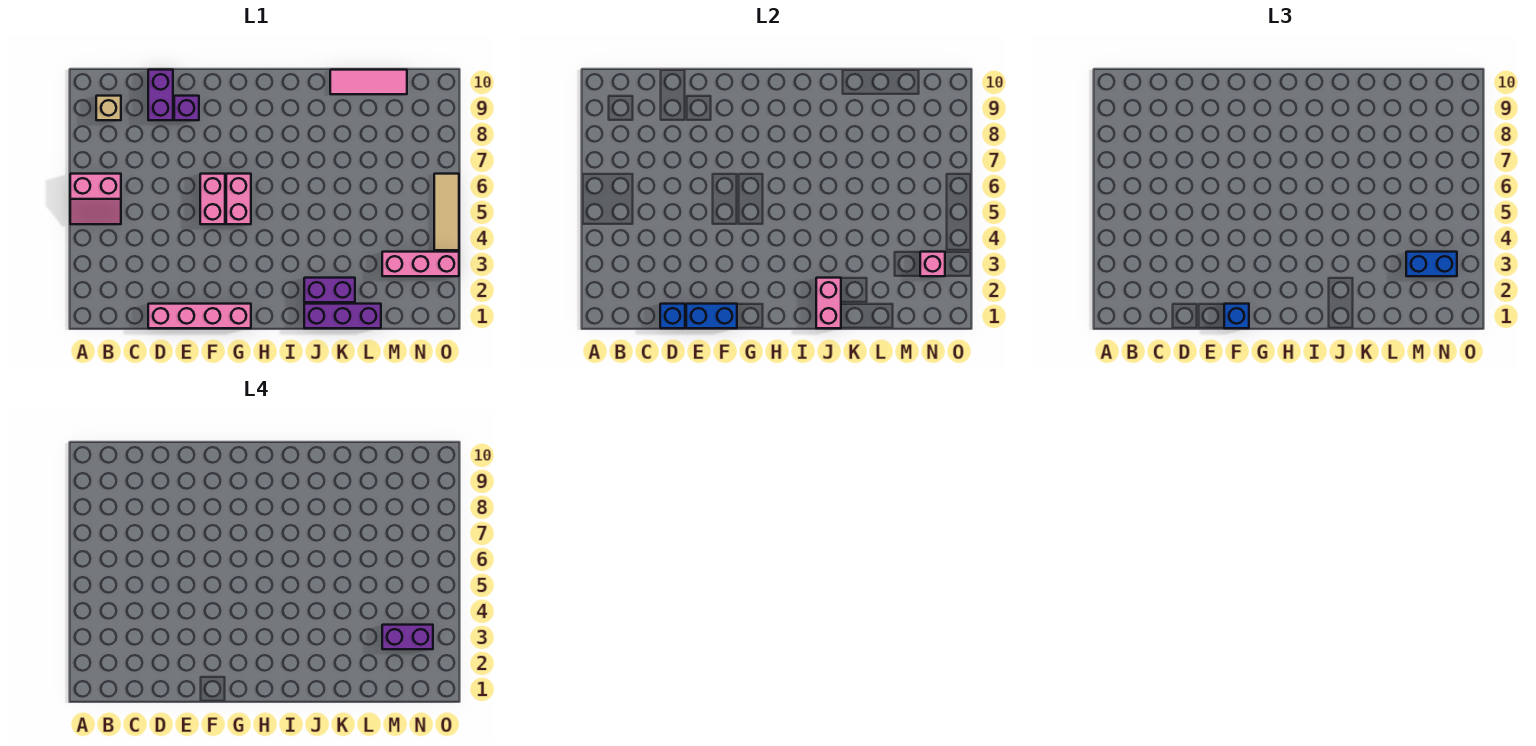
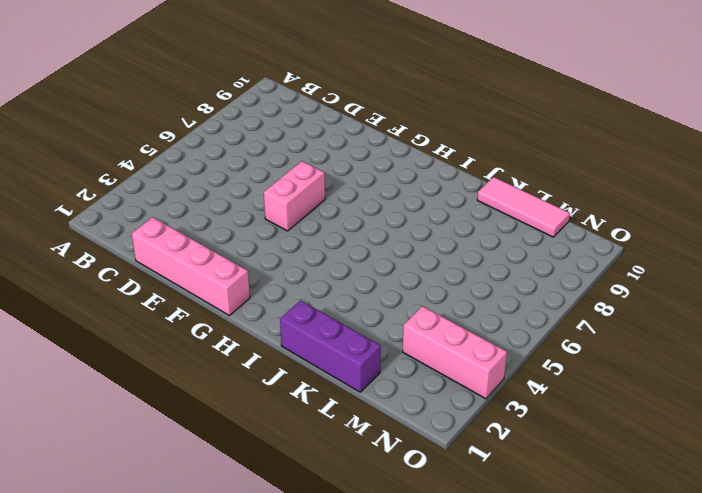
none -> pink slope A5:B6 level 1 top 6
none -> tan brick B9 level 1
none -> purple brick D9:D10 level 1

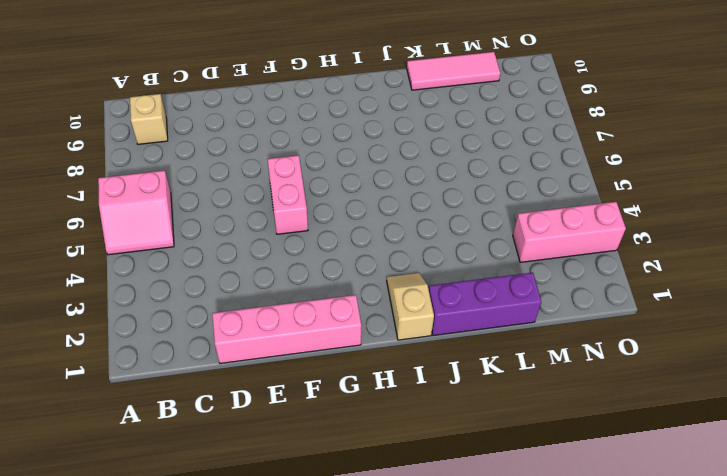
tan slope I1:I2 level 1 top 1 -> none
none -> purple brick D9:D10 level 1
none -> purple brick E9 level 1
none -> pink brick G5:G6 level 1

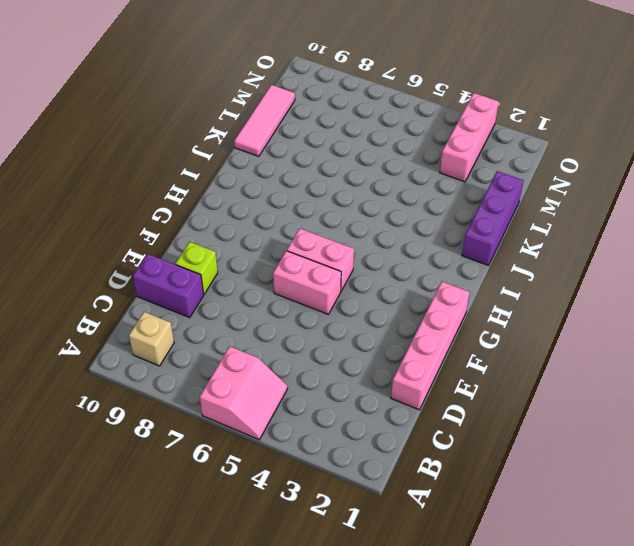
lime brick E9 level 1 -> purple brick E9 level 1
none -> purple brick J2:K2 level 1
none -> tan tile O4:O6 level 1
none -> blue brick D1 level 2

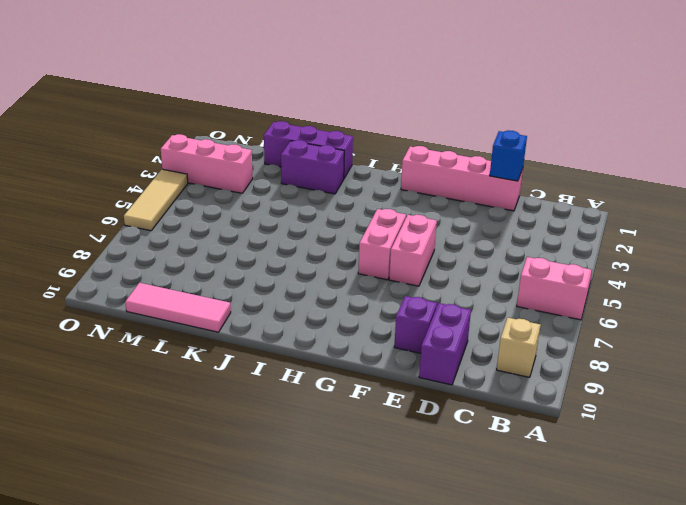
none -> blue brick E1:F1 level 2
none -> pink brick J1:J2 level 2
none -> pink brick N3 level 2

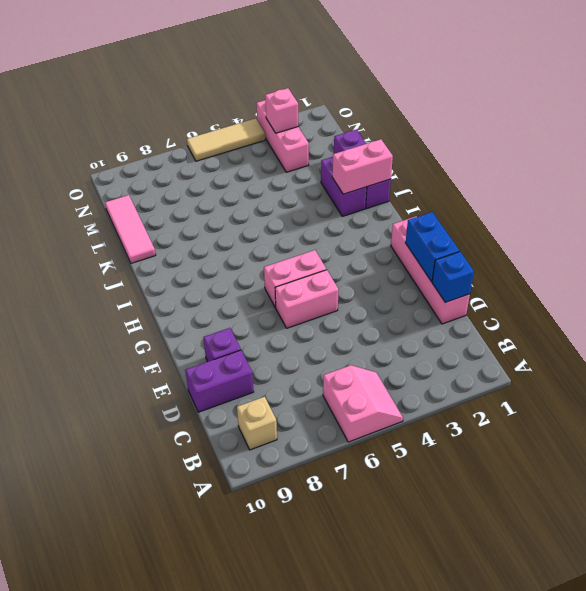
none -> blue brick F1 level 3
none -> blue brick M3:N3 level 3
none -> purple brick M3:N3 level 4

